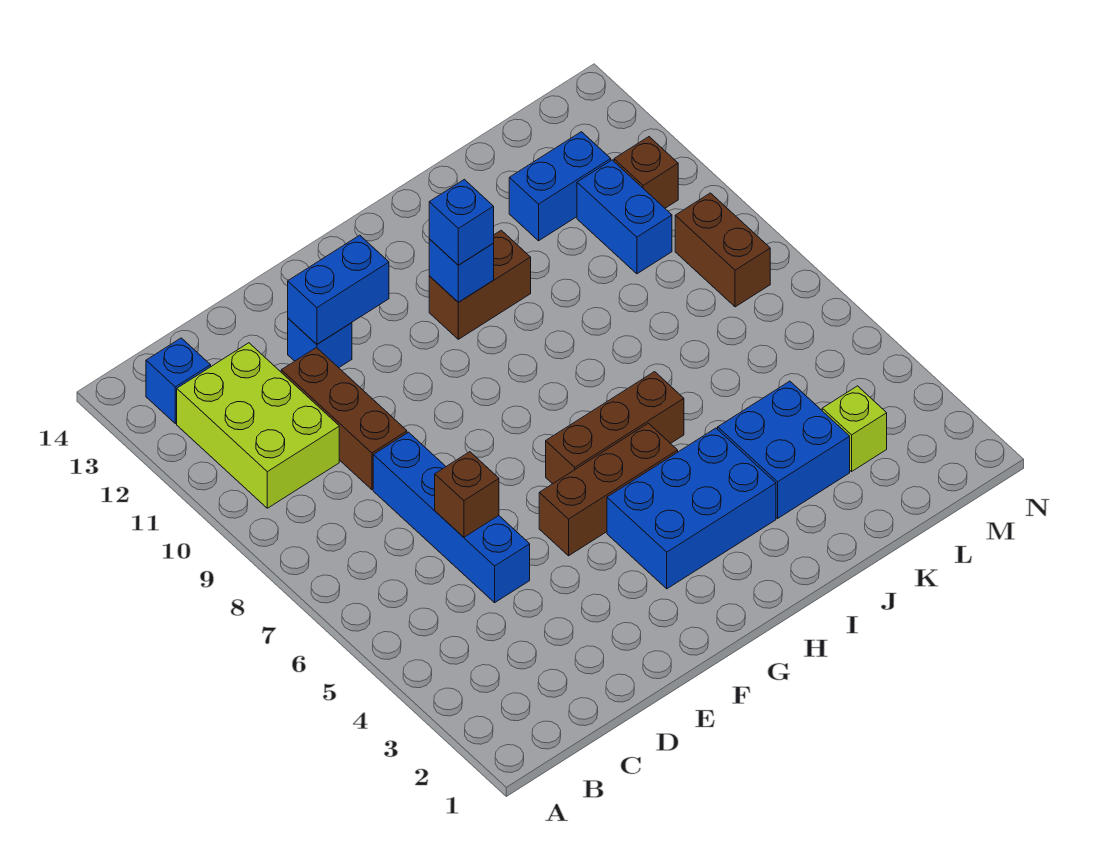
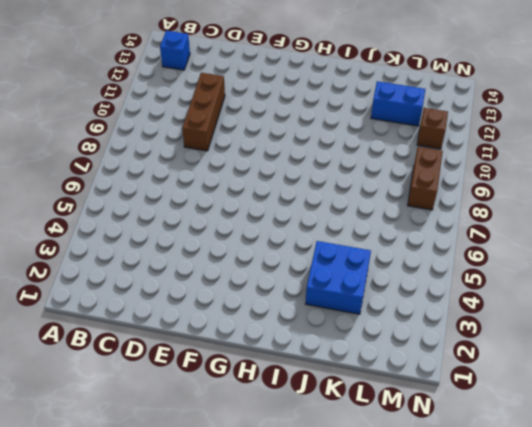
none -> lime brick B10:C12 level 1
none -> blue brick D5:D8 level 1
none -> blue brick E12 level 1

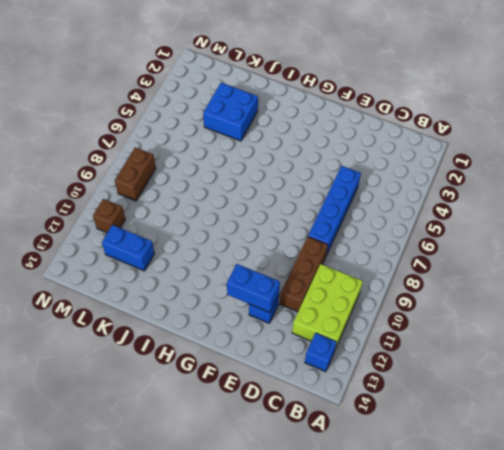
none -> brown brick F5:H5 level 1
none -> blue brick G3:I4 level 1
none -> brown brick G6:I6 level 1

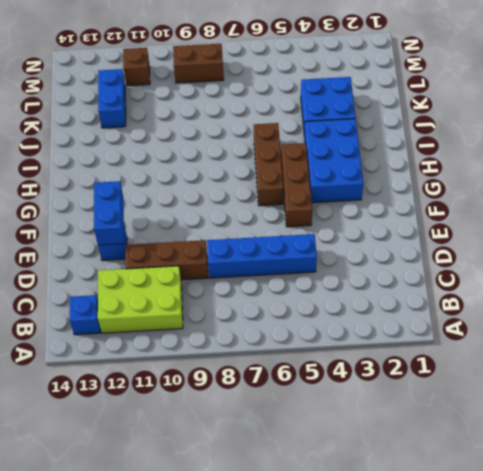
none -> brown brick H11:I11 level 1
none -> lime brick L3 level 1
none -> blue brick L10:L11 level 1

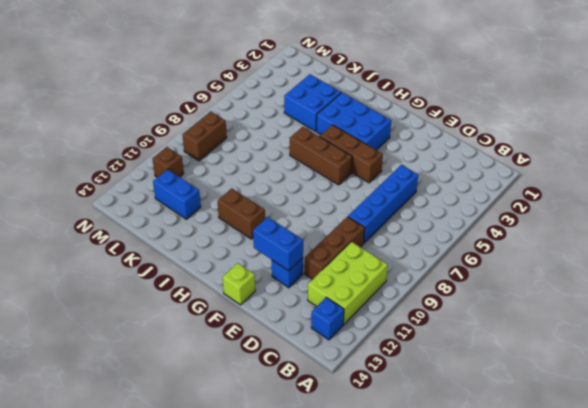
lime brick F14 level 1 -> lime brick L3 level 1
none -> blue brick L10:L11 level 1
none -> brown brick D6 level 2
none -> blue brick H11 level 2

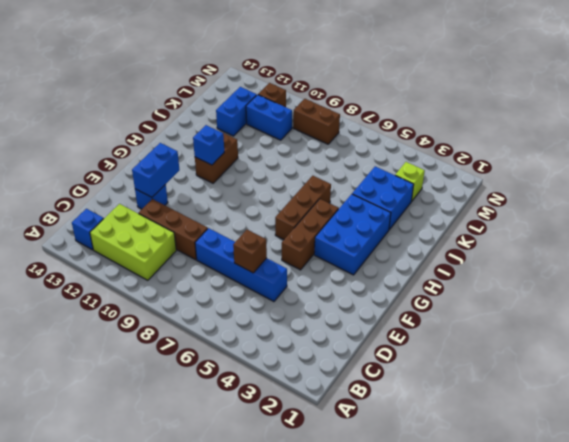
none -> blue brick H11 level 3

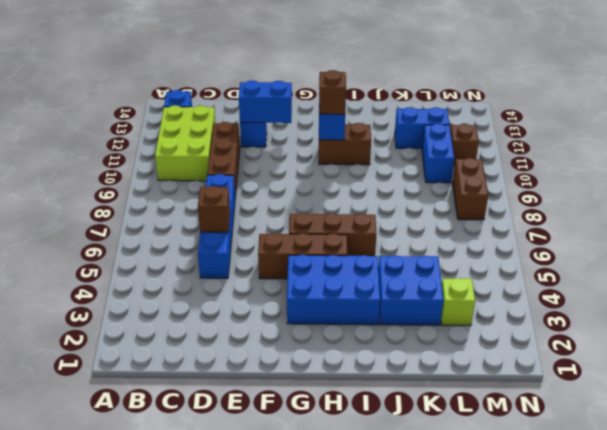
brown brick H11 level 3 -> blue brick H11 level 3

